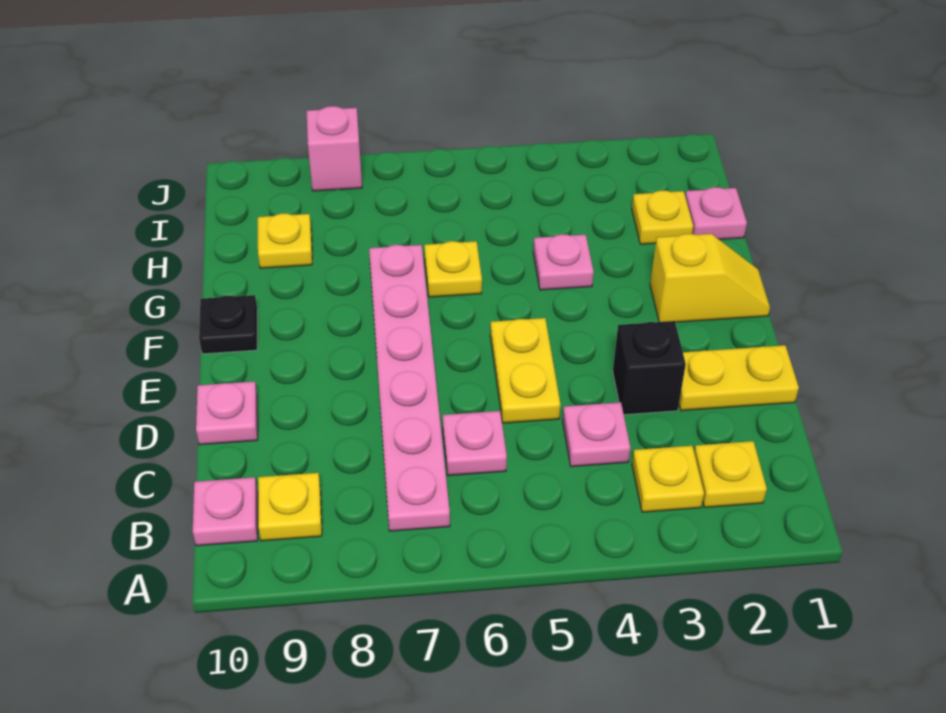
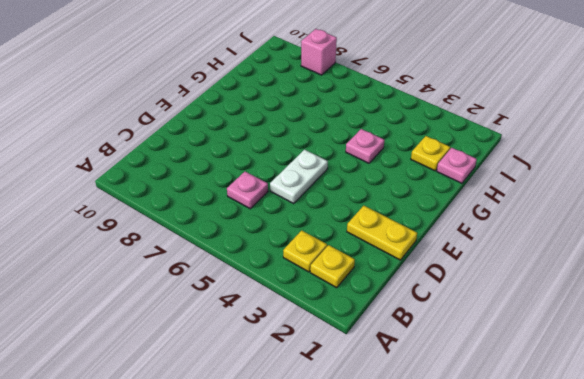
white plate D5:E5 level 1 -> yellow plate D5:E5 level 1
none -> pink plate B7:G7 level 1
none -> yellow plate B9 level 1
none -> pink plate B10 level 1

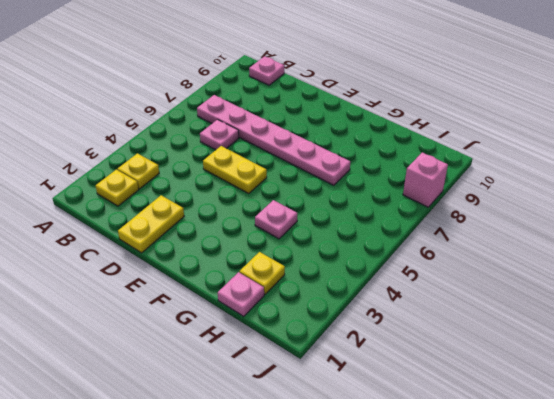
none -> yellow plate B9 level 1
none -> pink plate C4 level 1
none -> black brick D3 level 1

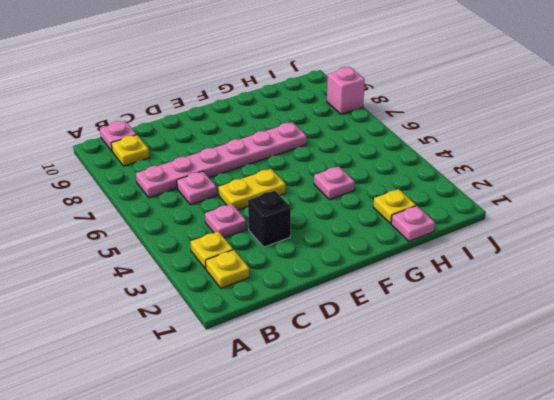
none -> yellow plate D1:D2 level 1
none -> pink plate D10 level 1
none -> yellow slope F1:F2 level 1 top 2

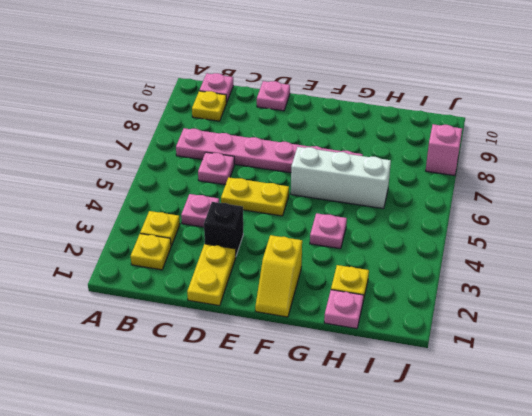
white brick F6:H6 level 1 -> yellow plate G6 level 1
none -> black plate F10 level 1
none -> yellow plate H9 level 1

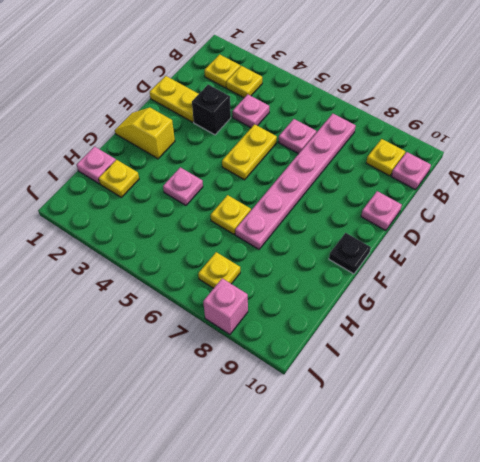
yellow plate I7 level 1 -> yellow plate H9 level 1

